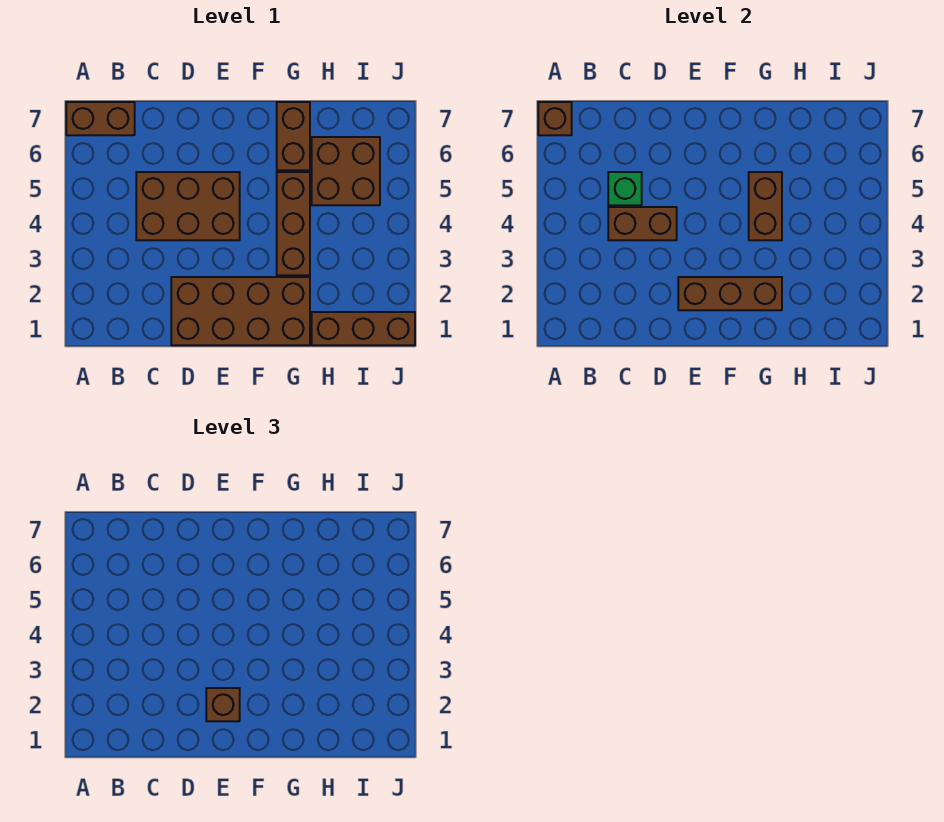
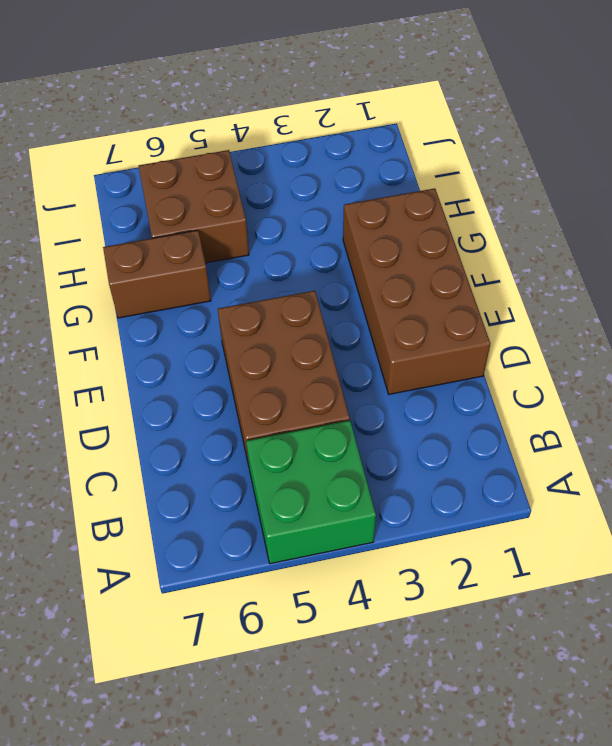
green brick A4:B5 level 1 -> none
none -> brown brick A7:B7 level 1
none -> brown brick G3:G5 level 1
none -> brown brick H1:J1 level 1

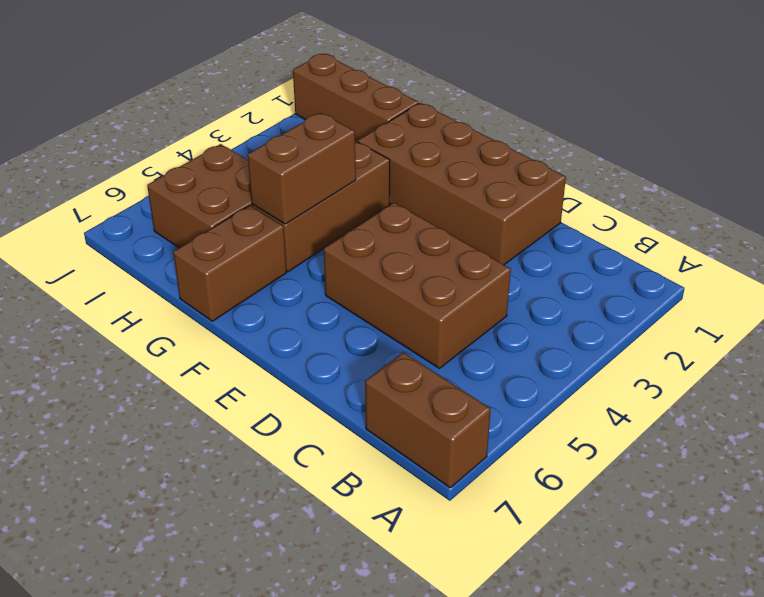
none -> brown brick A7 level 2
none -> brown brick C4:D4 level 2
none -> green brick C5 level 2

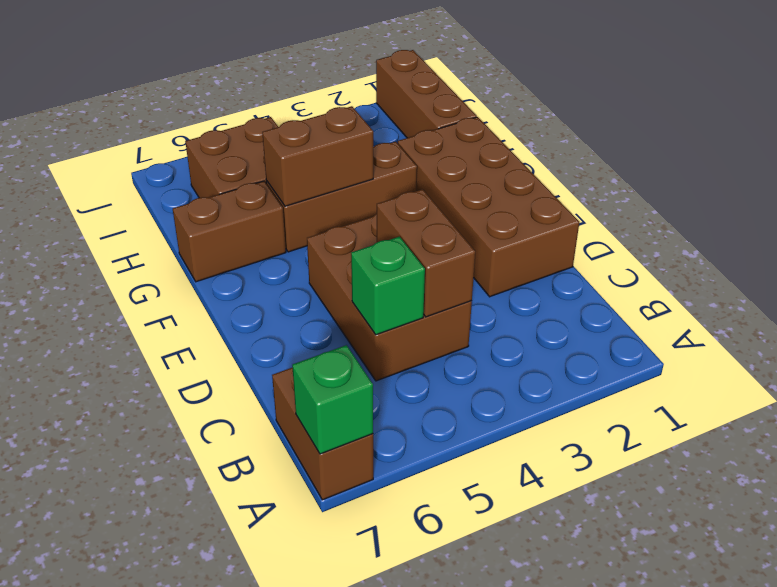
green brick A7 level 2 -> brown brick A7 level 2
none -> brown brick E2:G2 level 2
none -> brown brick E2 level 3

